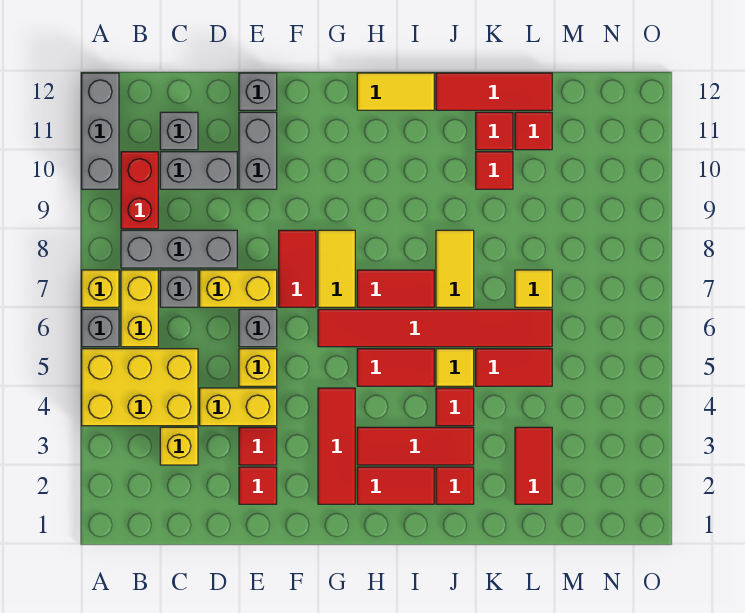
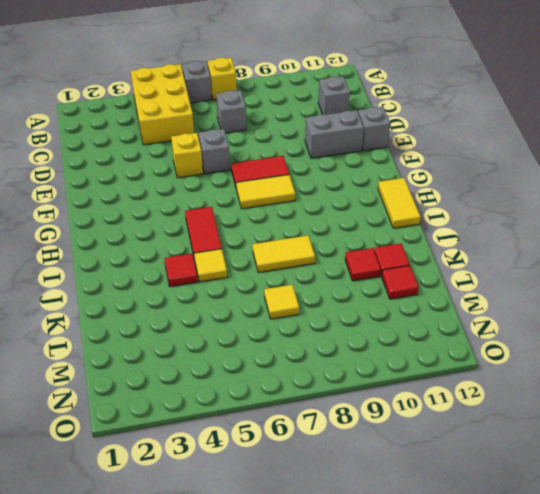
none -> grey brick A10:A12 level 1
none -> yellow brick B6:B7 level 1
none -> grey brick B8:D8 level 1
none -> red brick B9:B10 level 1

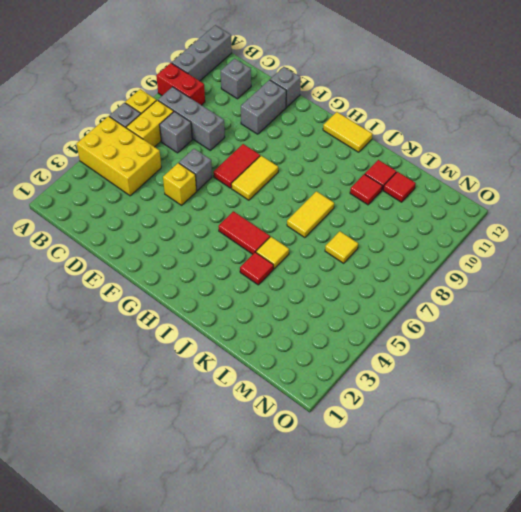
red brick A9:B9 level 1 -> red brick B9:B10 level 1
none -> yellow brick C3 level 1
none -> grey brick C10:D10 level 1
none -> yellow brick D4:E4 level 1
none -> yellow brick D7:E7 level 1

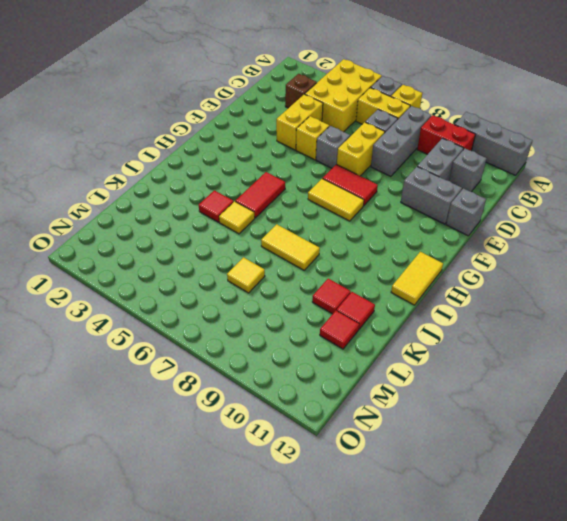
brown brick C3 level 1 -> yellow brick C3 level 1
none -> red tile E2 level 1
none -> red tile E3 level 1
none -> red tile G2:G4 level 1
none -> red tile G6:L6 level 1

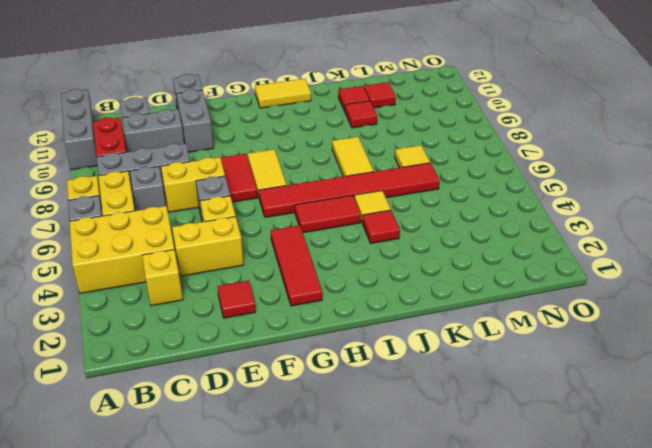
none -> red tile E3 level 1
none -> red tile H2:I2 level 1
none -> red tile H3:J3 level 1
none -> red tile H7:I7 level 1

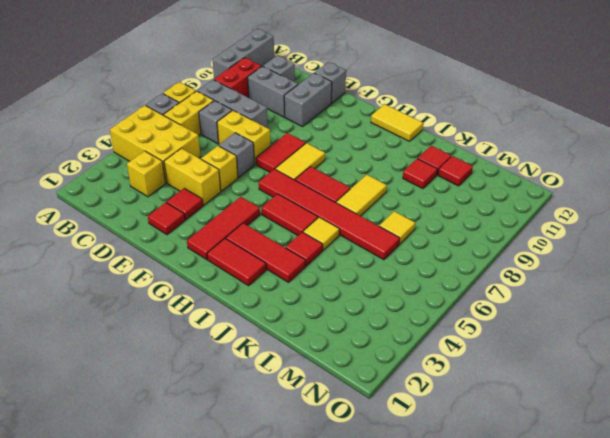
none -> red tile J2 level 1
none -> red tile J12:L12 level 1
none -> red tile K5:L5 level 1
none -> red tile L2:L3 level 1

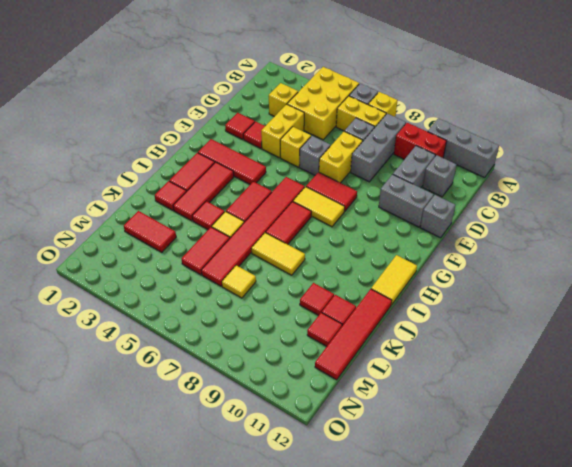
red tile J12:M12 level 1 -> red tile J12:L12 level 1

